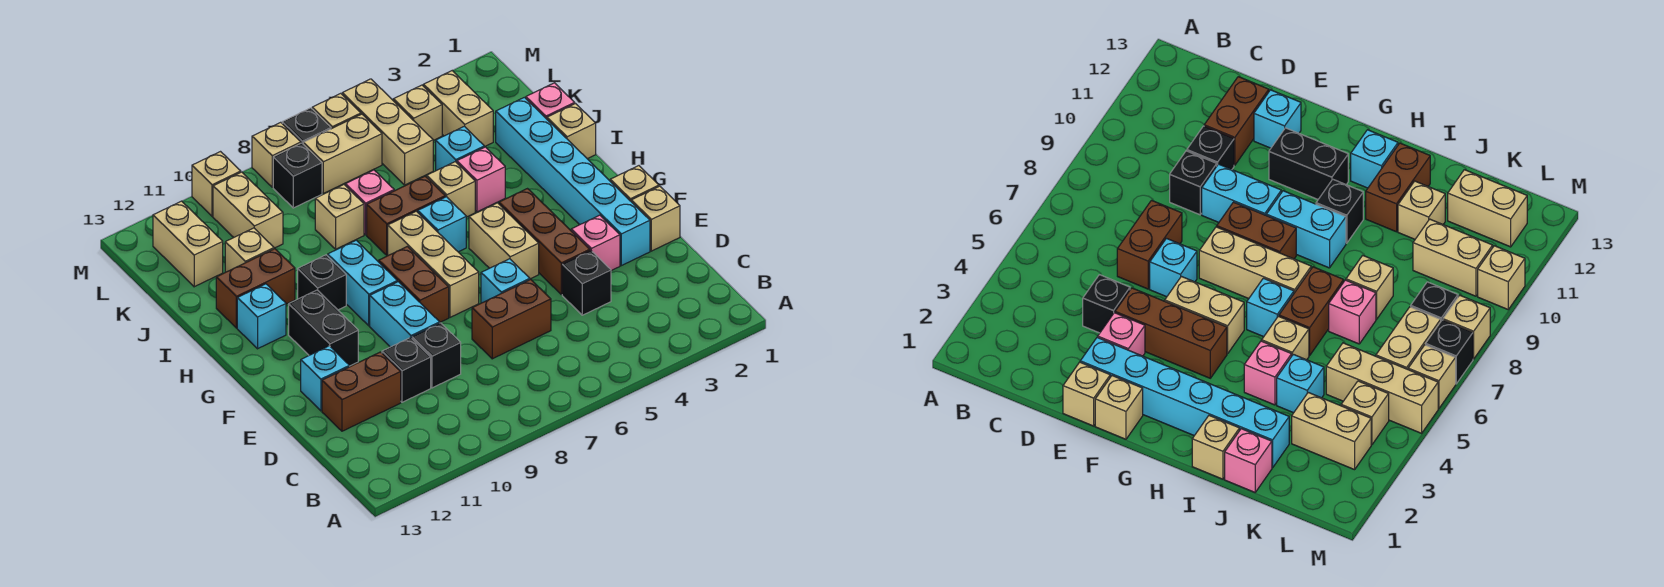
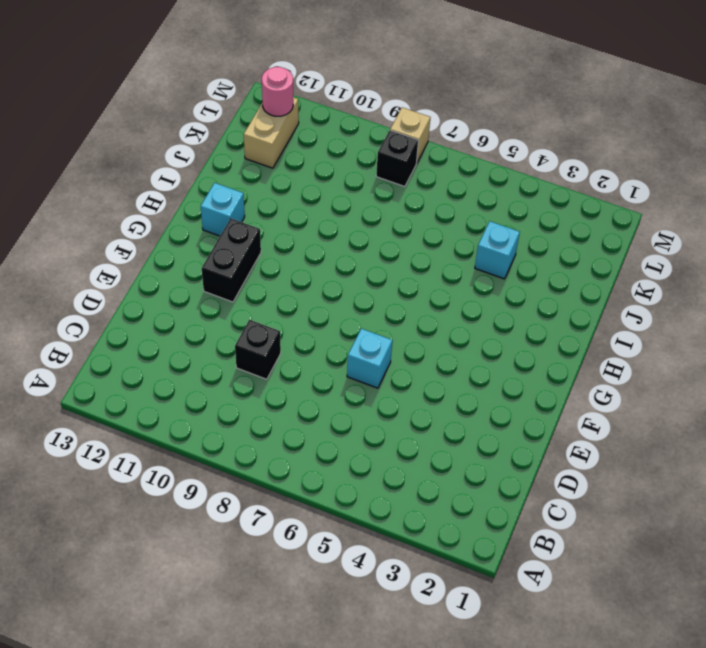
pink round brick L12 level 2 -> none
none -> black brick D4 level 1
none -> brown brick D6:D7 level 1
none -> black brick D10 level 1
none -> brown brick D11:D12 level 1

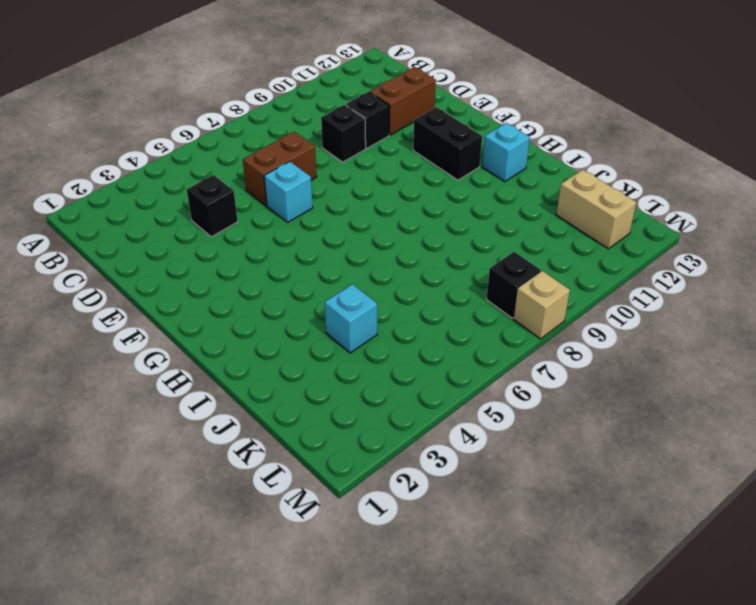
none -> tan brick E1 level 1
none -> cyan brick E2:J2 level 1
none -> pink brick E3 level 1
none -> brown brick E4:G4 level 1

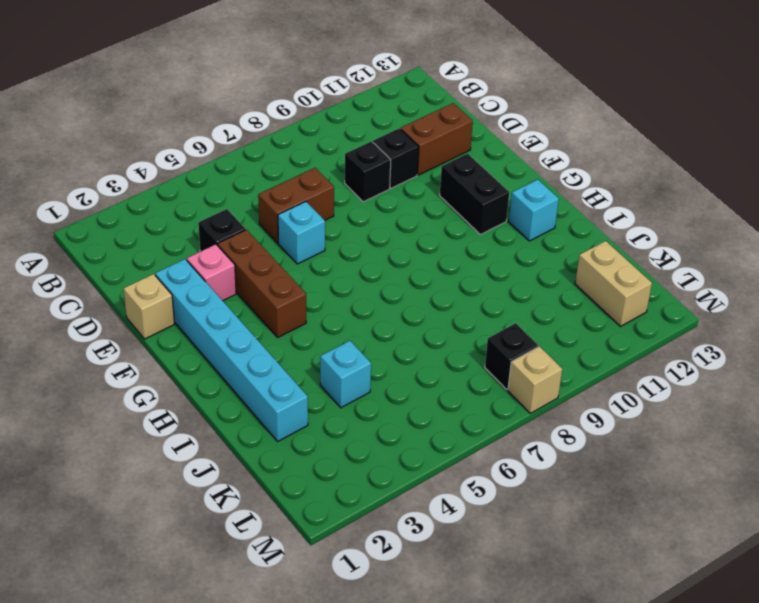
none -> cyan brick E9:F9 level 1
none -> cyan brick E12 level 1
none -> tan brick F1 level 1
none -> tan brick F5:G5 level 1

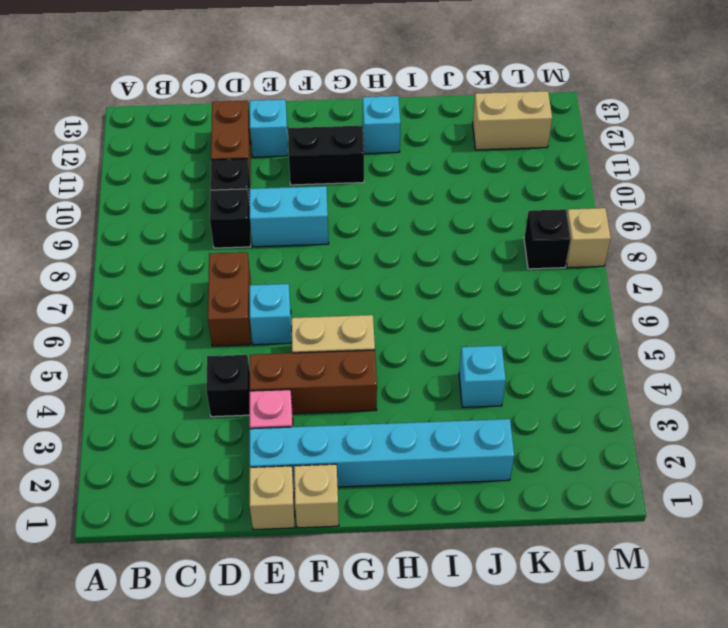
none -> tan brick F7:H7 level 1
none -> brown brick F8:G8 level 1
none -> cyan brick G9:H9 level 1
none -> cyan brick H6 level 1

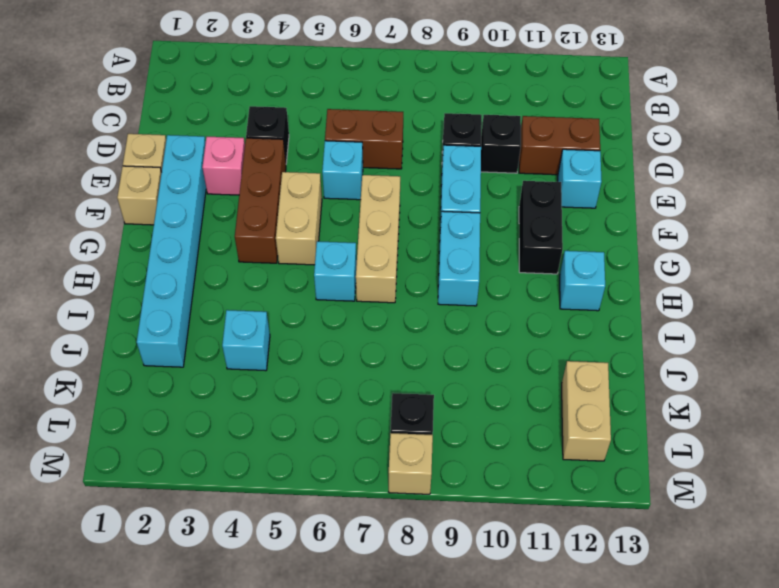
none -> brown brick F8:G8 level 1
none -> black brick H10 level 1
none -> tan brick I1 level 1
none -> pink brick I4 level 1

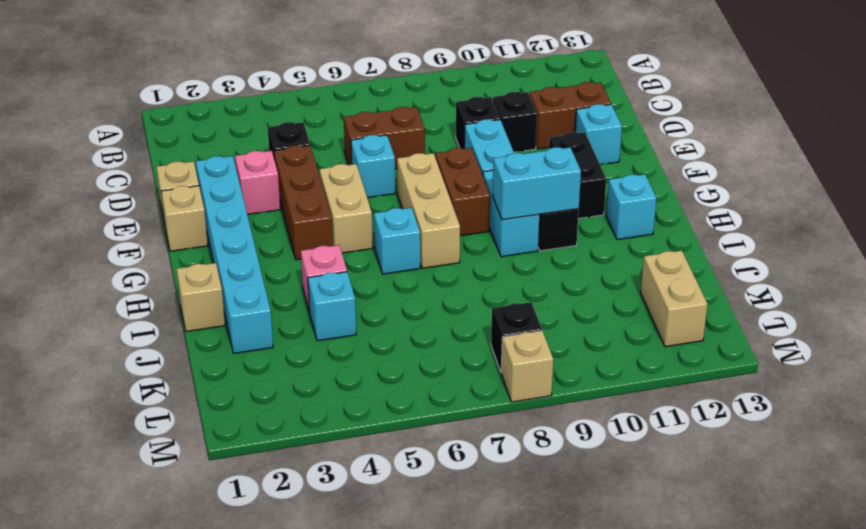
cyan brick H9:H10 level 2 -> none
none -> tan brick I5 level 1
none -> brown brick I6:I7 level 1
none -> brown brick I11:I12 level 1
none -> pink brick J1 level 1

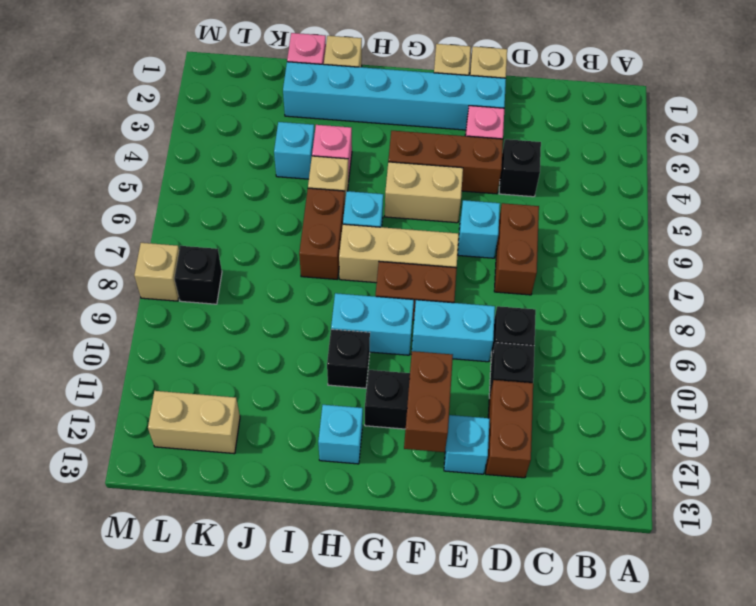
brown brick F11:F12 level 2 -> brown brick I11:I12 level 1
none -> pink brick J7 level 1
none -> tan brick J8 level 1
none -> tan brick J11 level 1
none -> tan brick K3:L3 level 1

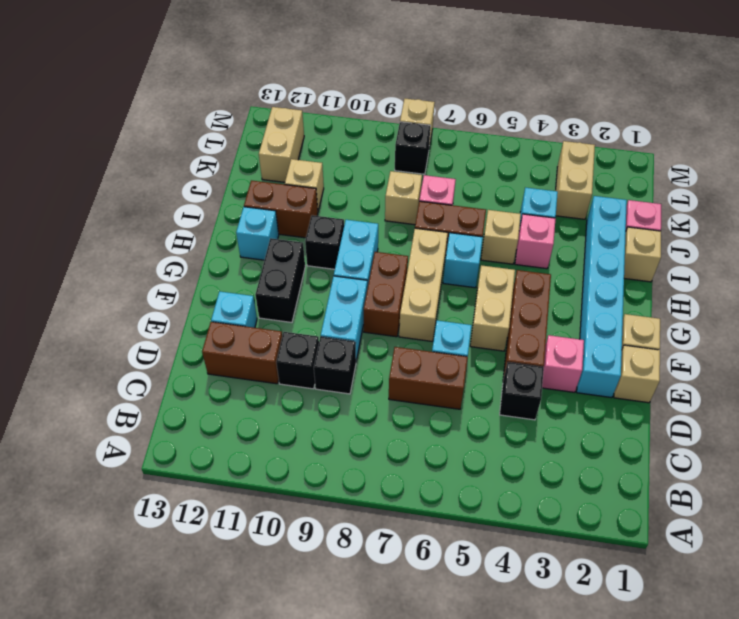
none -> tan brick K5:M5 level 1
none -> tan brick K10:L10 level 1
none -> tan brick L4 level 1
none -> tan brick L6:L7 level 1

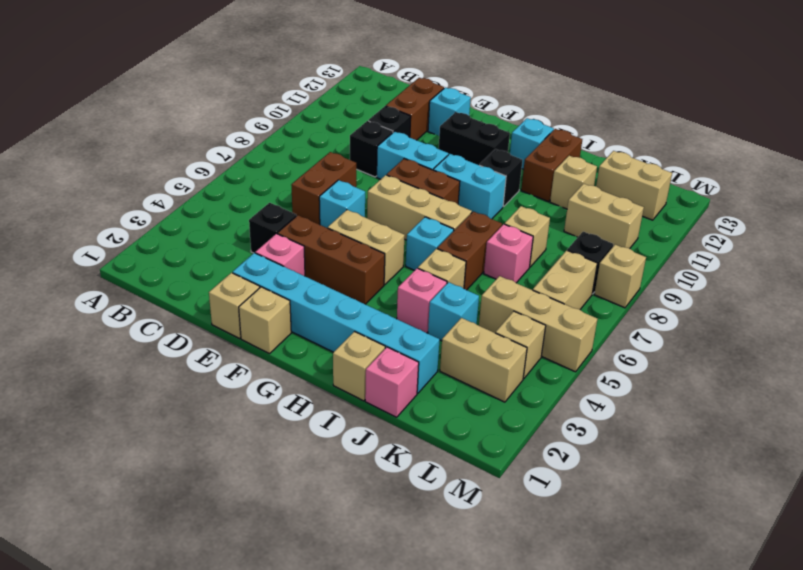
none -> tan brick M6 level 1
none -> black brick M7 level 1
none -> tan brick M10 level 1

